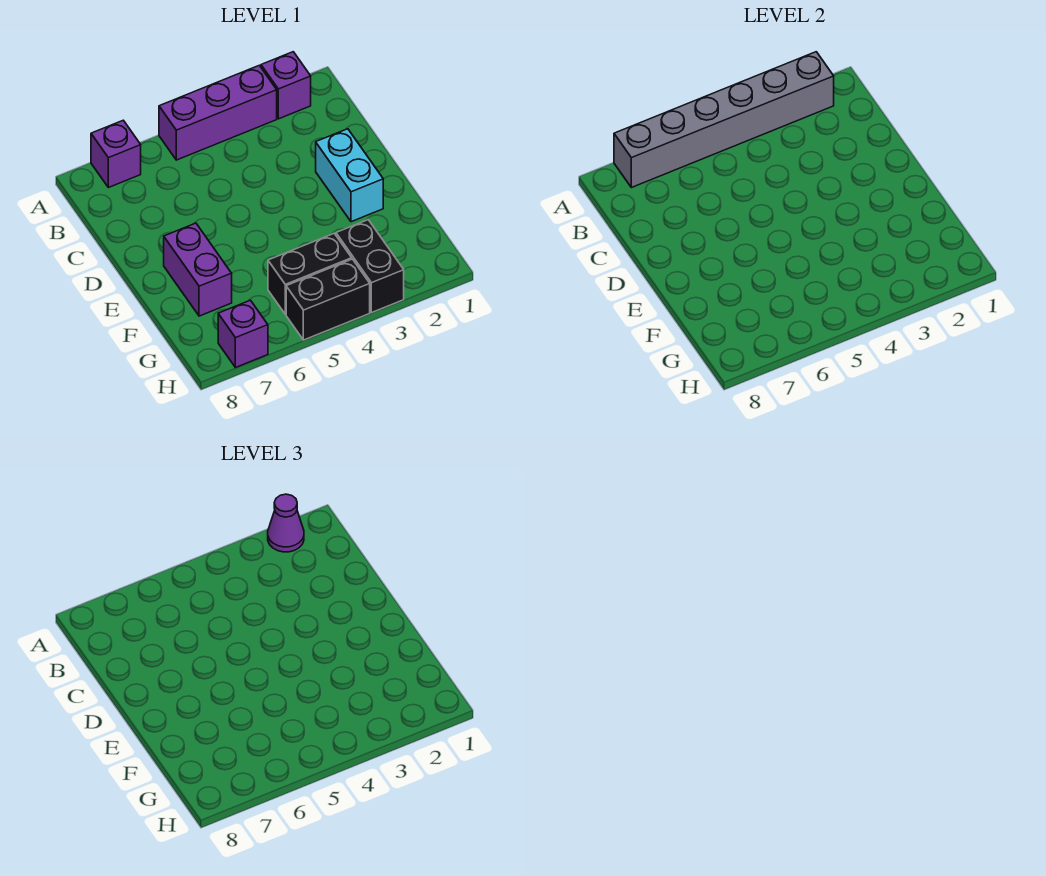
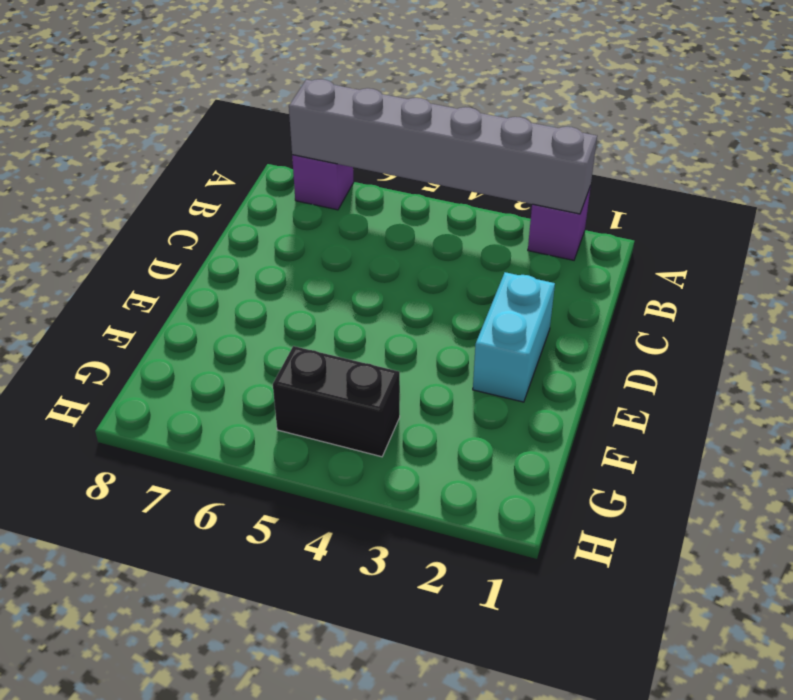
none -> purple brick A3:A5 level 1
none -> purple brick E7:F7 level 1

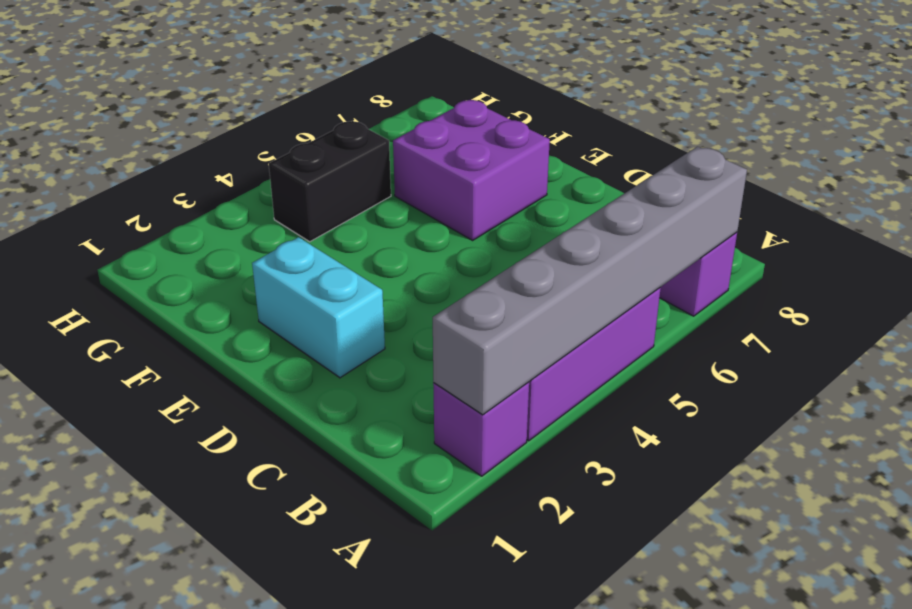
purple brick E6:F7 level 1 -> purple brick E7:F7 level 1
none -> black brick G3:H3 level 1
none -> black brick H4:H5 level 1

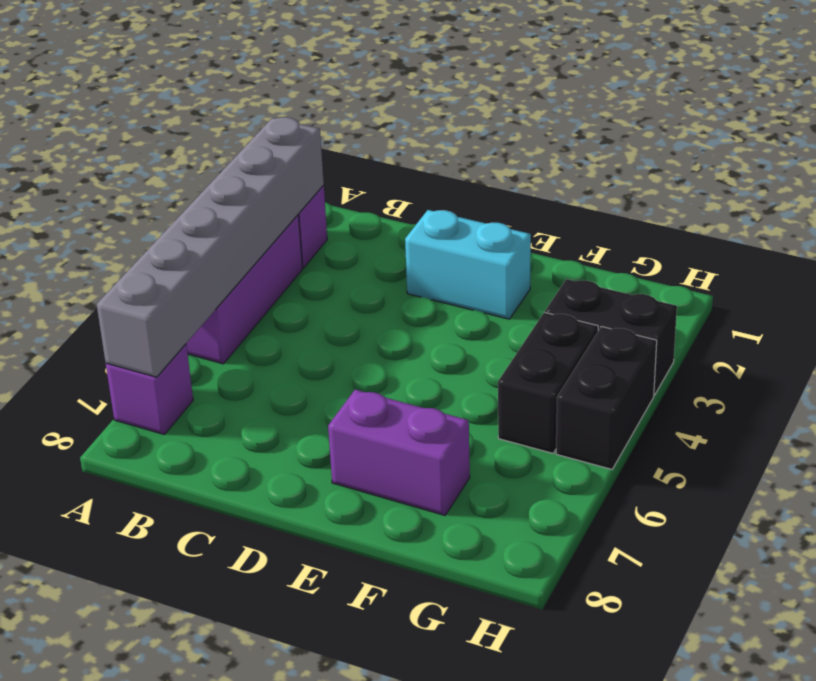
none -> purple brick H7 level 1
none -> purple cone A2 level 3

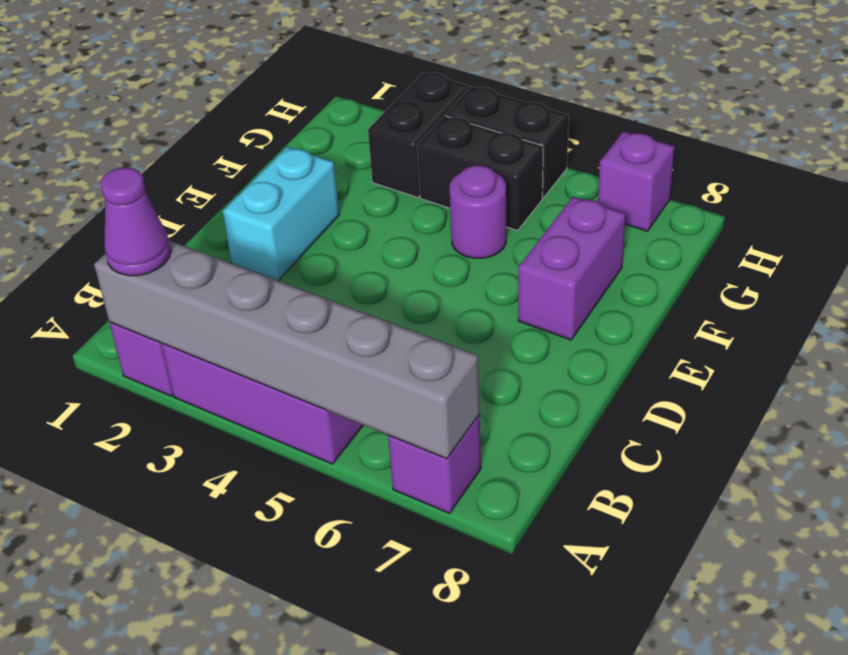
purple round brick F5 level 1 -> none

